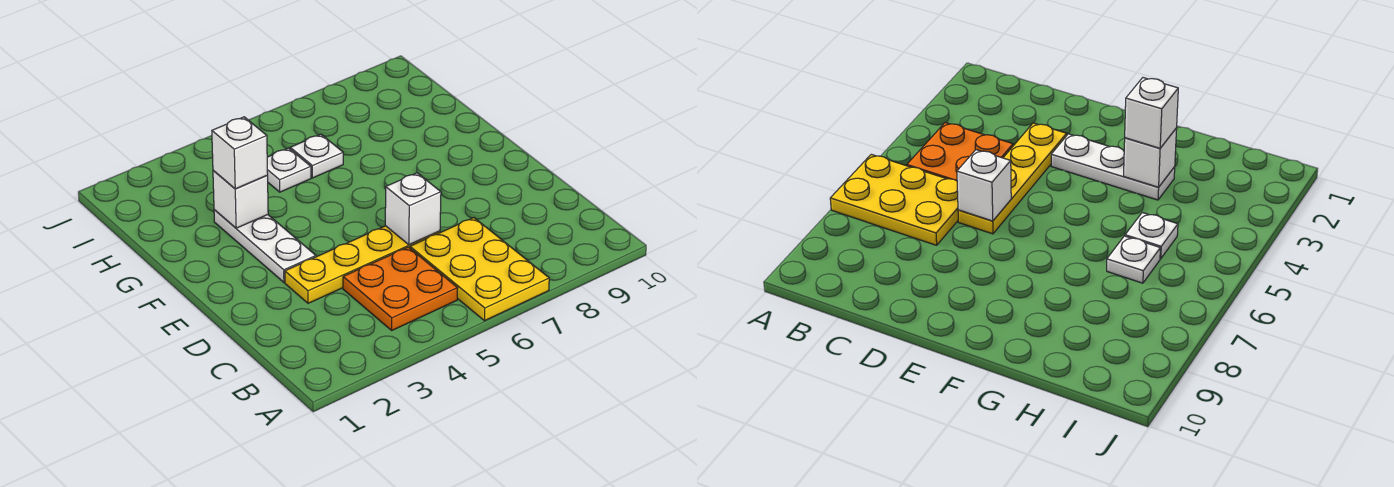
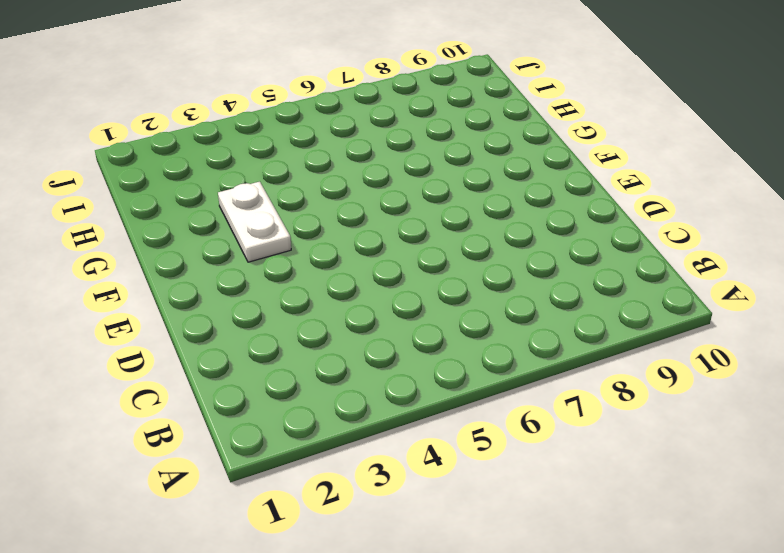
white plate F3:G3 level 1 -> white plate E3:G3 level 1
none -> yellow plate A6:C7 level 1
none -> orange plate B4:C5 level 1

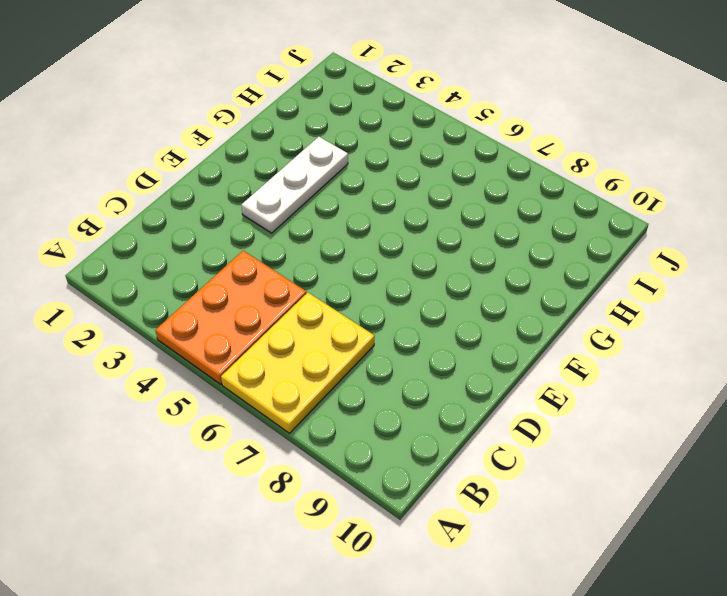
orange plate A4:C5 level 1 -> orange plate B4:C5 level 1
none -> yellow plate D3:D6 level 1
none -> white plate H5 level 1

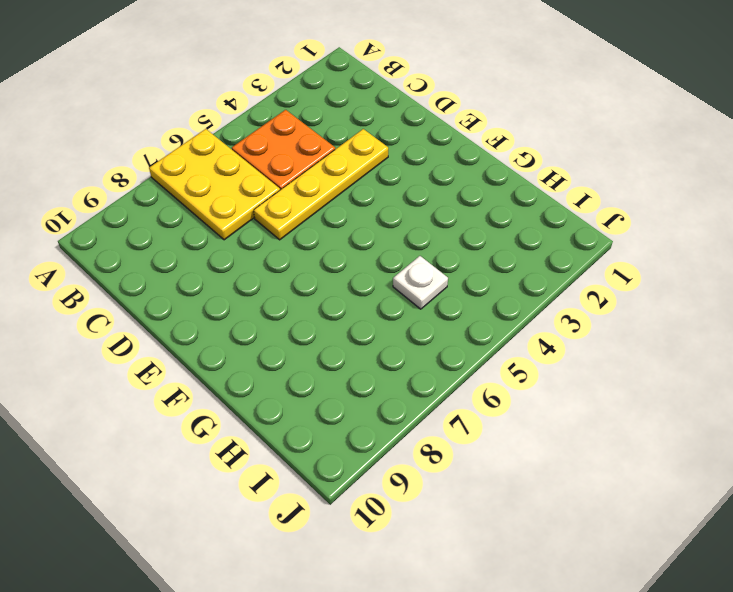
none -> white plate E3:G3 level 1
none -> white plate H6 level 1

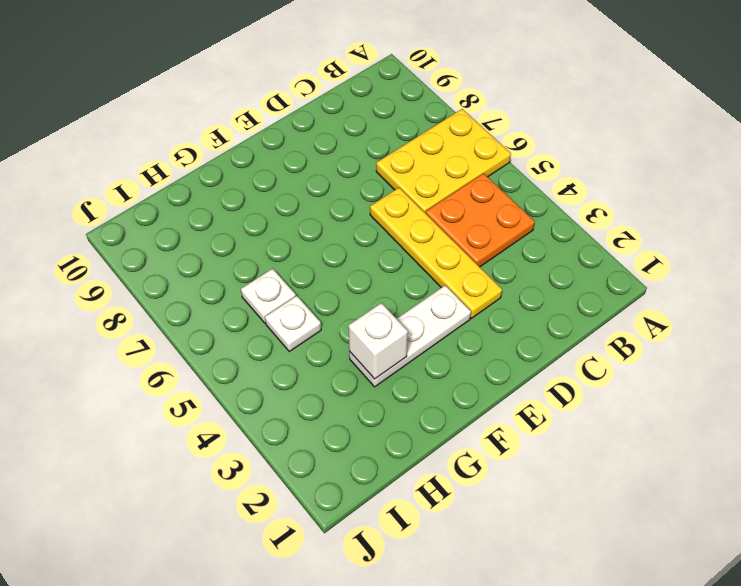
none -> white brick D6 level 2
none -> white brick G3 level 3

